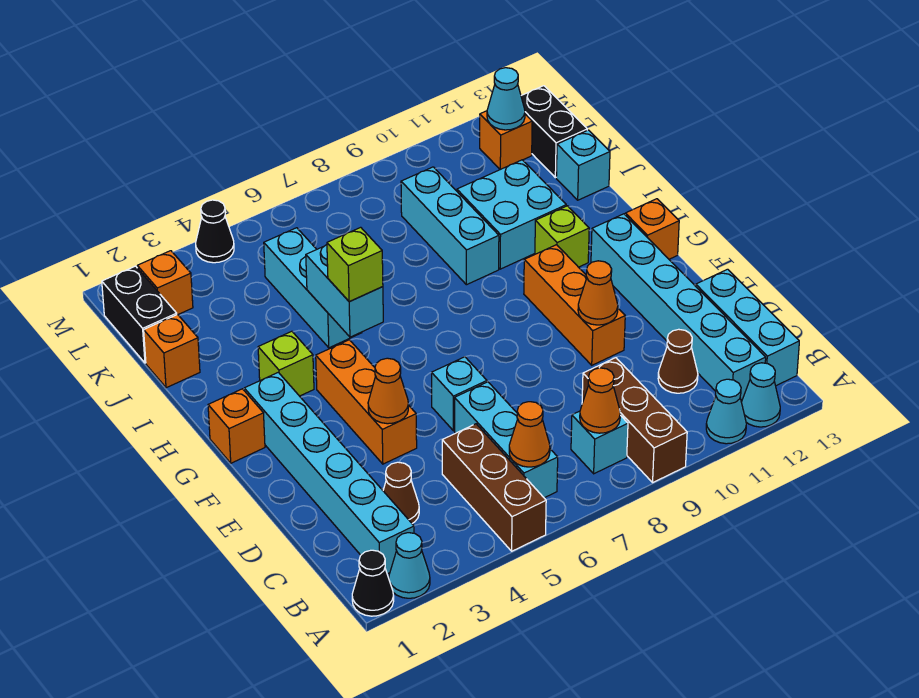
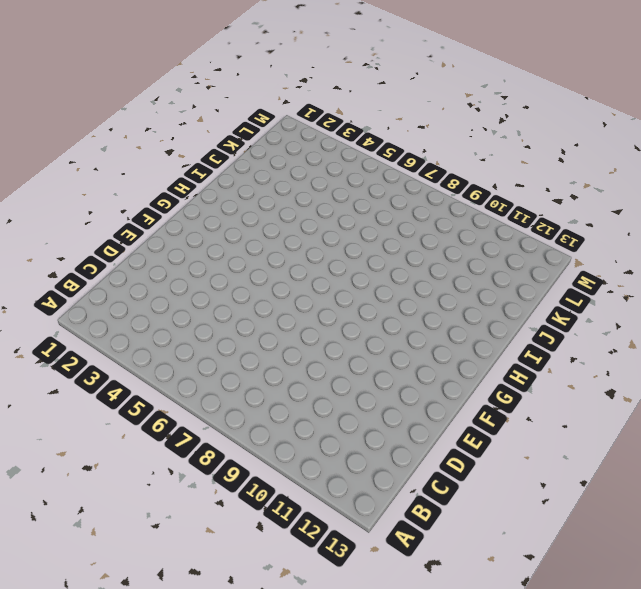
none -> black cone A1 level 1
none -> cyan cone A2 level 1
none -> brown brick A5:C5 level 1
none -> brown brick A9:C9 level 1

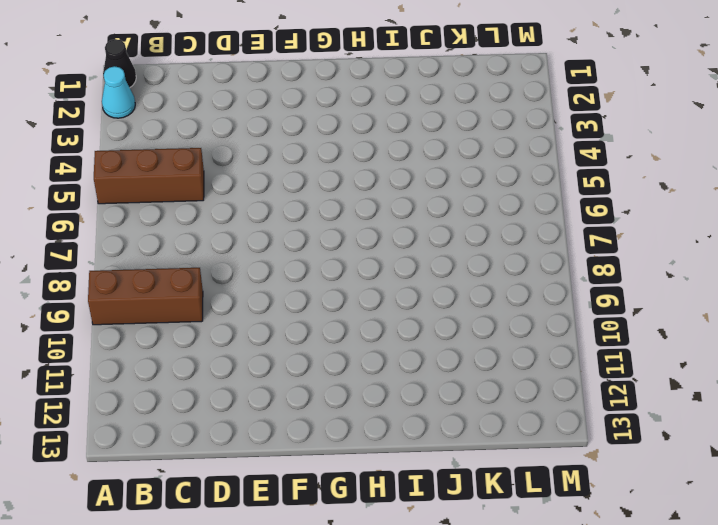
none -> cyan cone A11 level 1
none -> cyan cone A12 level 1
none -> cyan brick B2:G2 level 1
none -> cyan brick B6:D6 level 1

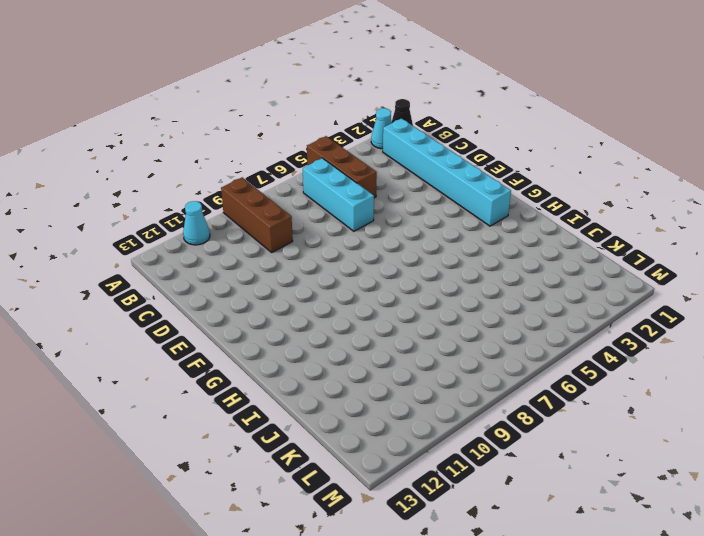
none -> cyan cone A12 level 1
none -> cyan brick B8 level 1
none -> cyan brick B12:G12 level 1
none -> cyan brick B13:D13 level 1

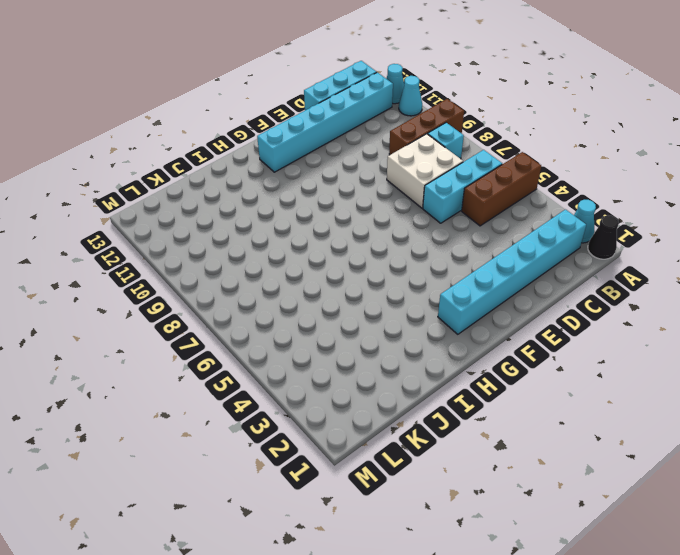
white brick C7:D8 level 1 -> none
none -> brown cone C3 level 1
none -> brown cone C11 level 1
none -> orange brick E4:G4 level 1
none -> cyan brick E6 level 1

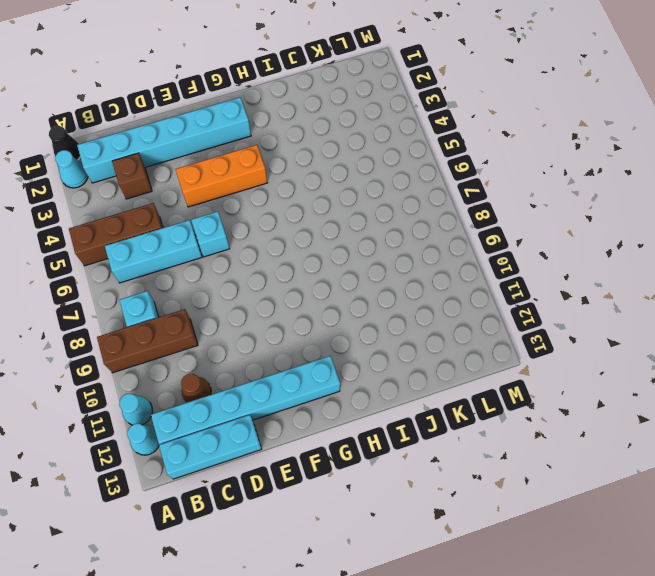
brown brick C3 level 1 -> brown cone C3 level 1
none -> orange brick E10:G10 level 1
none -> orange brick G1 level 1
none -> orange brick G13 level 1
none -> lime brick H3 level 1

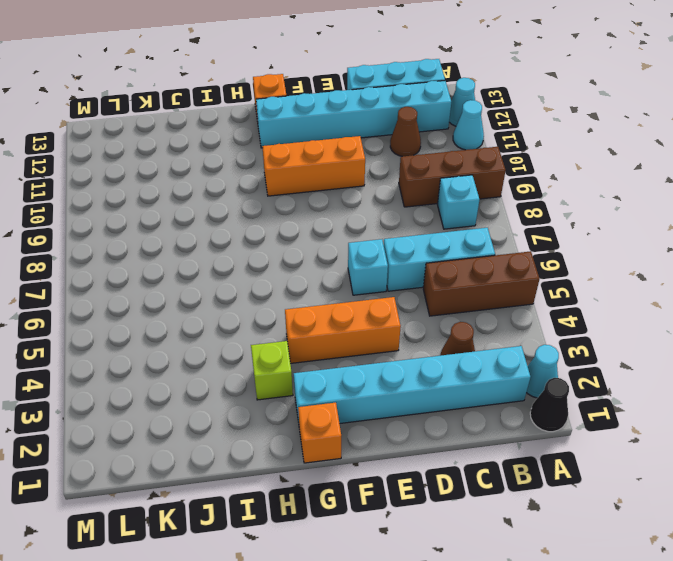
none -> lime brick H11 level 1
none -> cyan brick I5:K5 level 1
none -> cyan brick I9:K9 level 1
none -> cyan brick I10:J11 level 1

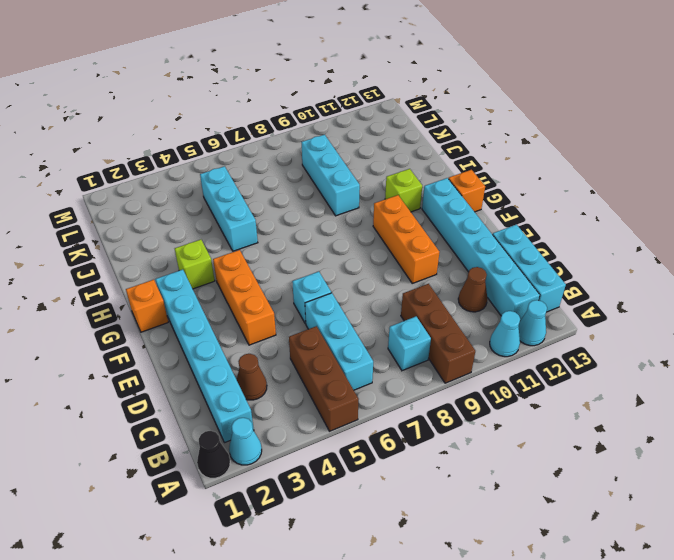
none -> cyan brick I10:J11 level 1
none -> orange brick J1 level 1
none -> cyan brick J13 level 1
none -> black brick K1:L1 level 1

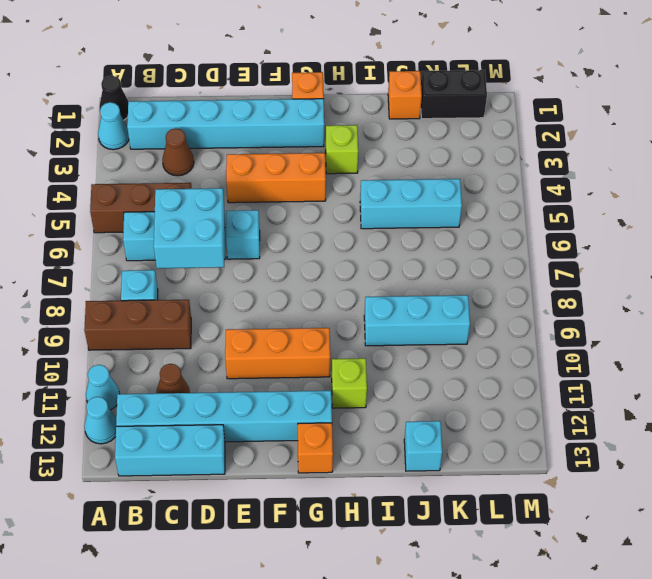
cyan brick C6:D7 level 2 -> cyan brick I10:J11 level 1
none -> black brick K13:L13 level 1
none -> orange brick L2 level 1
none -> orange brick L12 level 1
none -> black cone M4 level 1

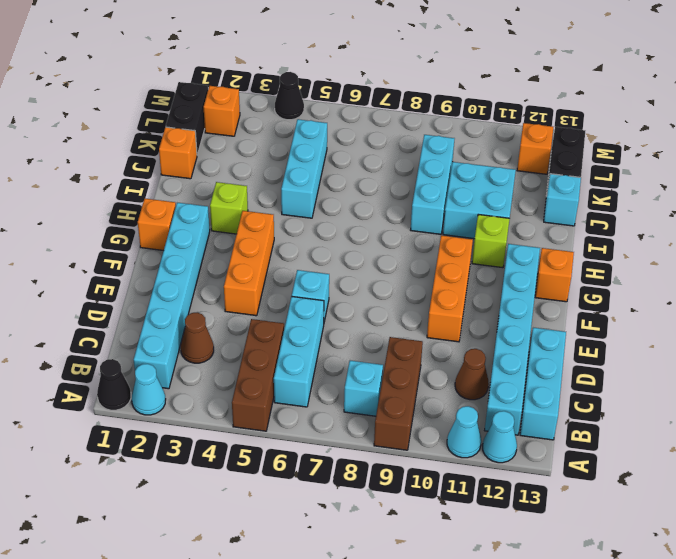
none -> orange cone B6 level 2
none -> orange cone B8 level 2
none -> orange cone E4 level 2
none -> orange cone E10 level 2

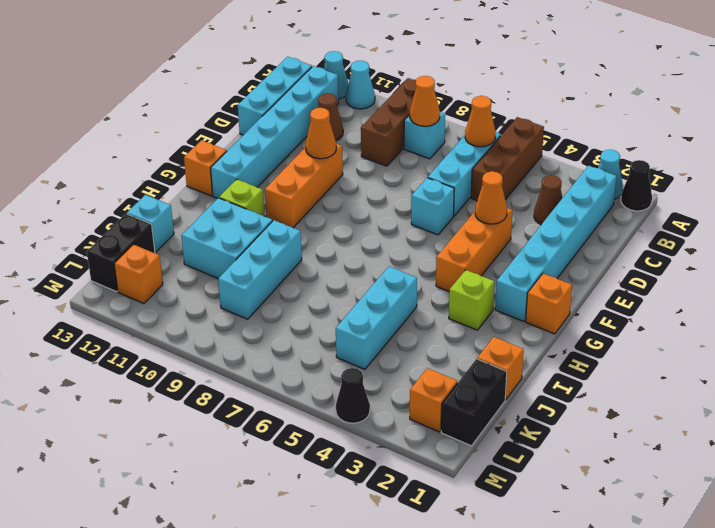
none -> cyan brick H5:I5 level 2
none -> cyan cone L12 level 2
none -> lime brick H5 level 3

